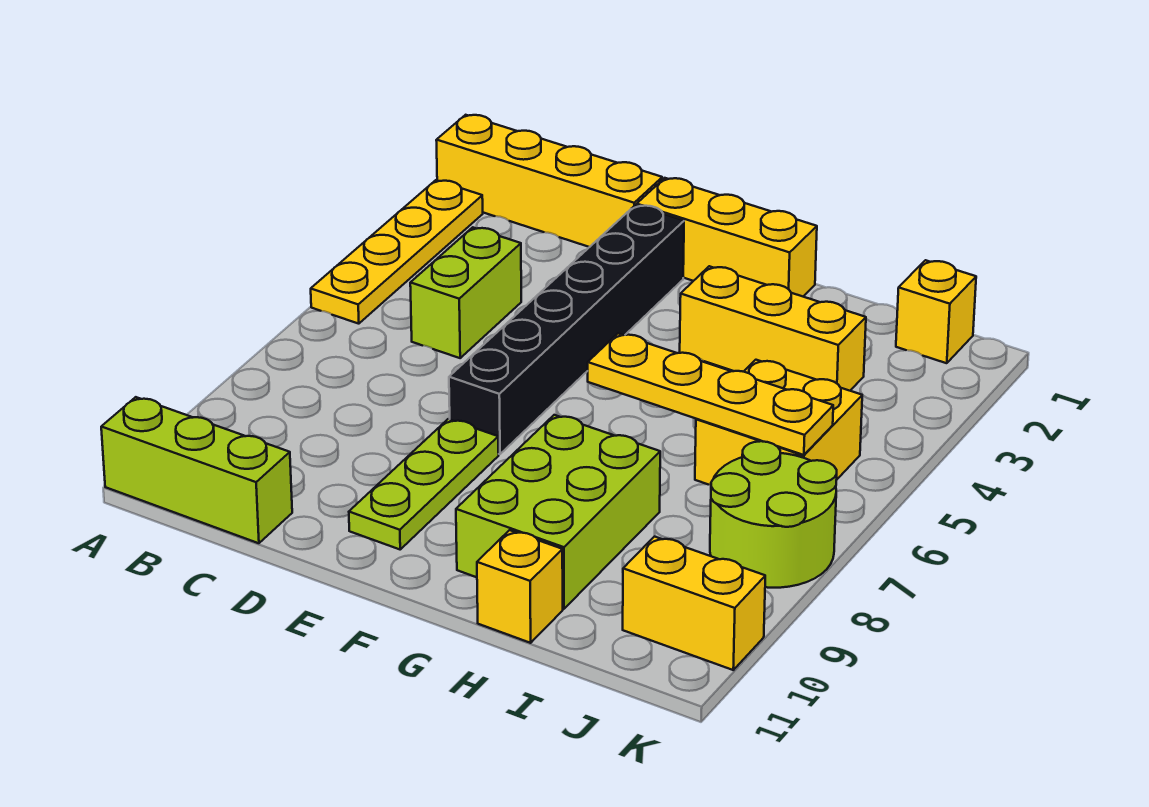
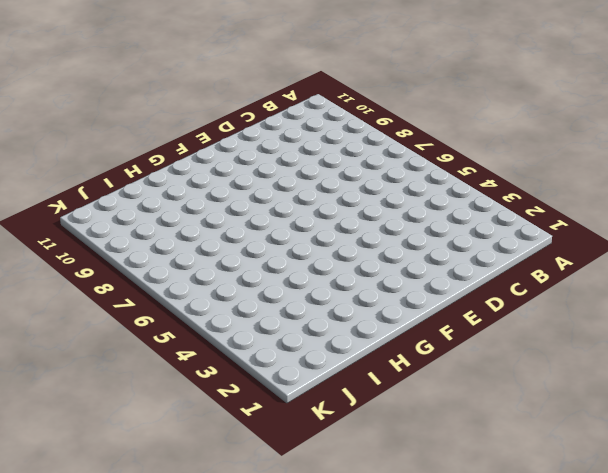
none -> yellow brick A1:D1 level 1
none -> yellow plate A2:A5 level 1
none -> lime brick A11:C11 level 1

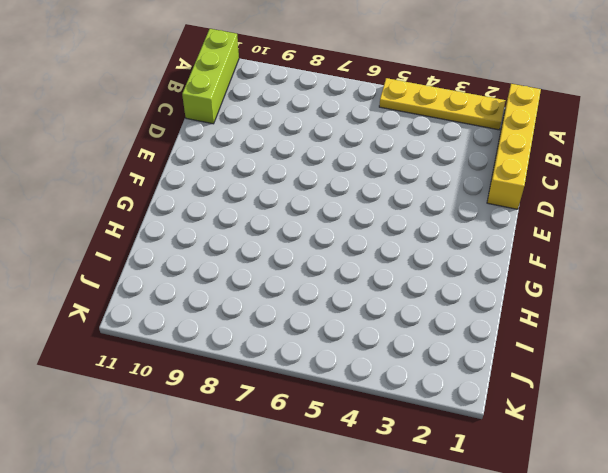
none -> lime brick C4:C5 level 1
none -> yellow brick E1:G1 level 1
none -> black brick E2:E7 level 1

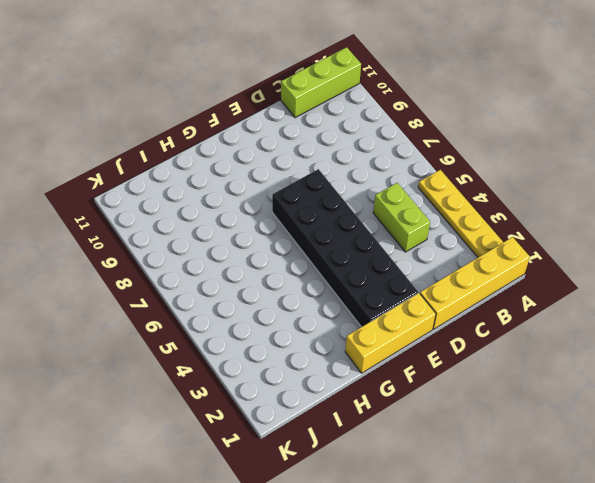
black brick E2:F7 level 1 -> black brick E2:E7 level 1
none -> lime plate E8:E10 level 1
none -> yellow brick G3:I3 level 1
none -> lime brick G8:H10 level 1

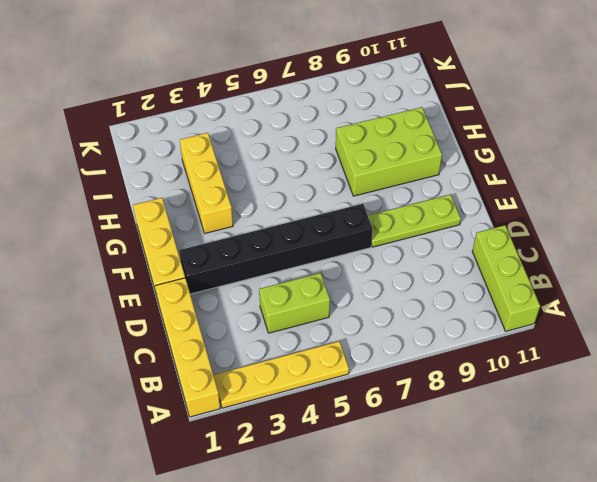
none -> yellow brick H11 level 1
none -> yellow brick I5:J6 level 1
none -> yellow brick J1 level 1

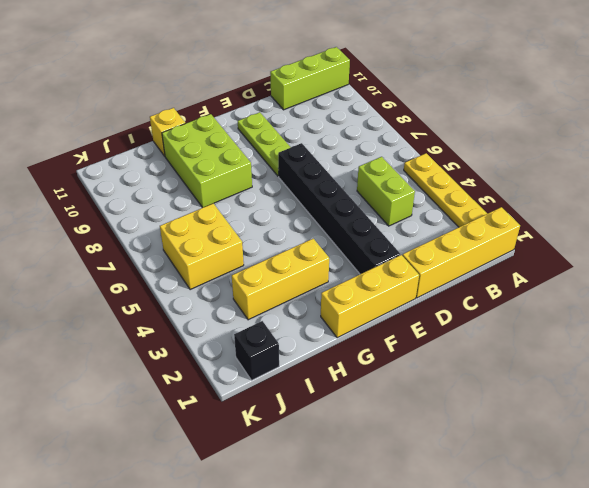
black brick J1 level 1 -> yellow brick J1 level 1
none -> lime round brick J7:K8 level 1
none -> yellow brick J10:K10 level 1
none -> yellow plate G6:J6 level 2

